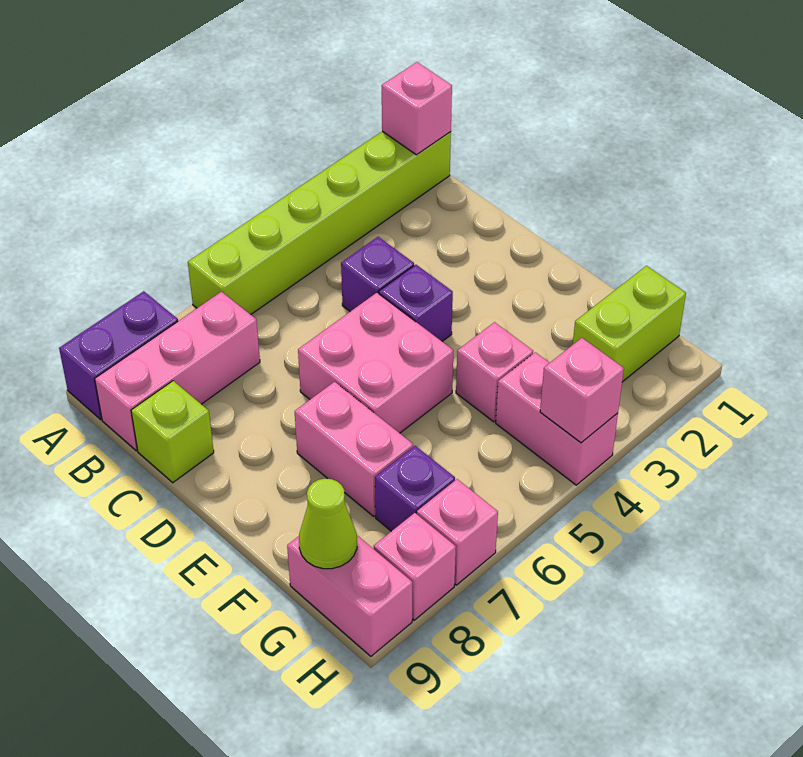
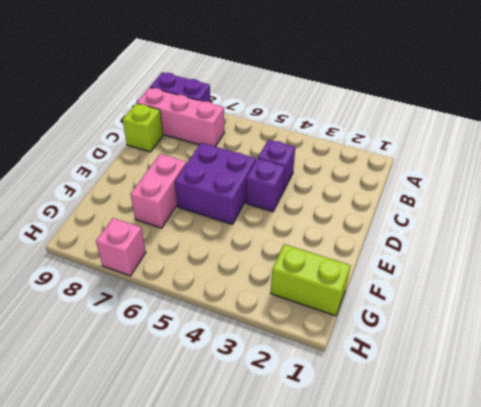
purple brick D5:E6 level 1 -> pink brick D5:E6 level 1
none -> lime brick A1:A6 level 1
none -> pink brick F4 level 1
none -> pink brick G4:H4 level 1

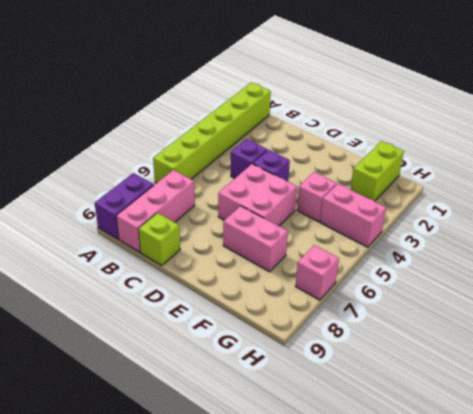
none -> purple brick G7 level 1
none -> pink brick G9:H9 level 1
none -> pink brick H8 level 1

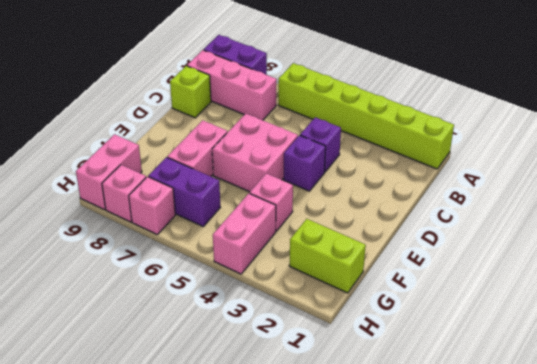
purple brick G6:G7 level 1 -> purple brick G7 level 1
none -> pink brick A1 level 2
none -> lime cone G9 level 2
none -> pink brick H4 level 2

